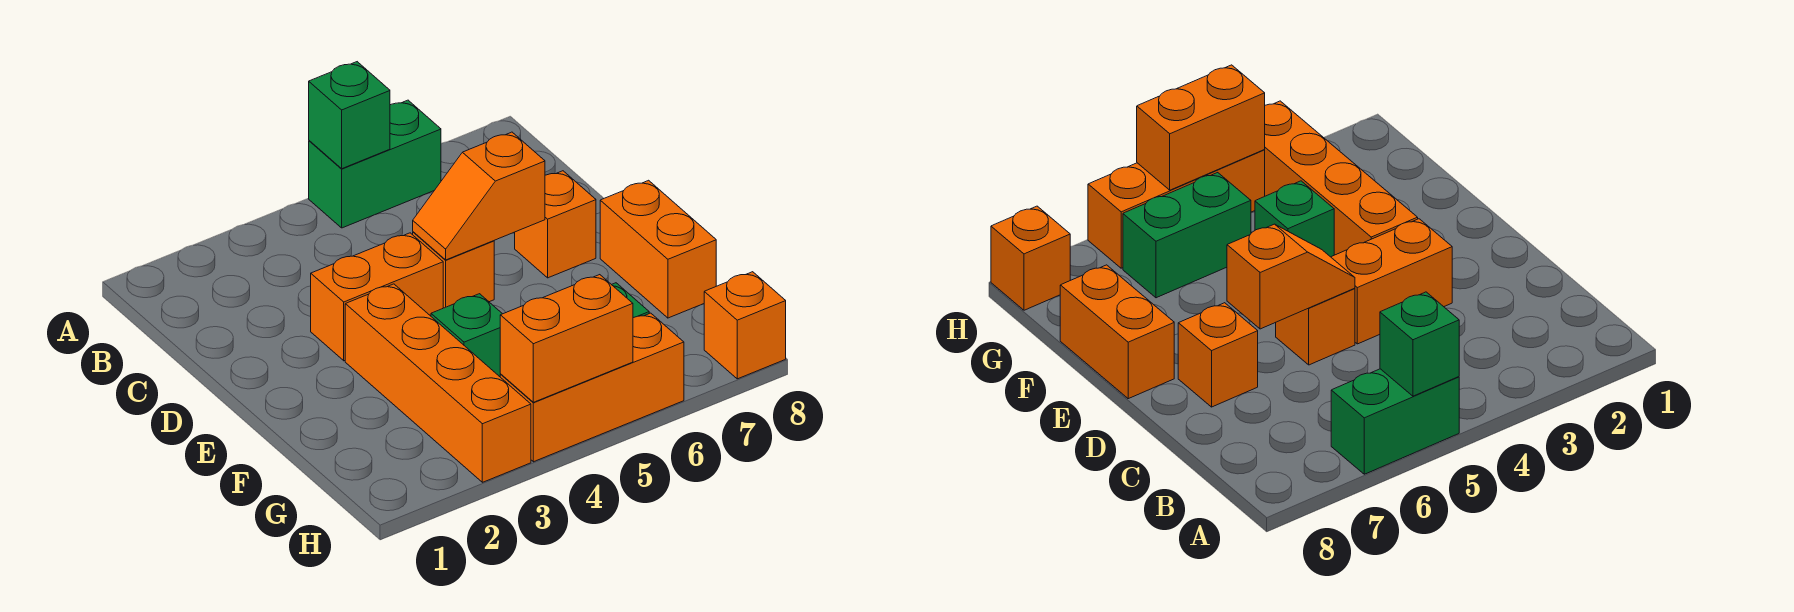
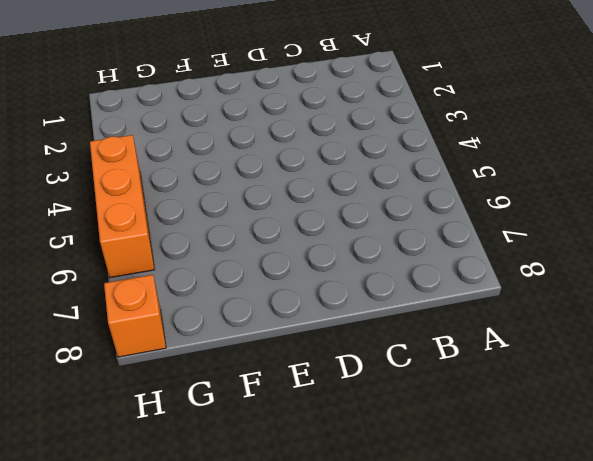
none -> green brick A5:A6 level 1
none -> orange brick D3:D4 level 1
none -> orange brick D5 level 1

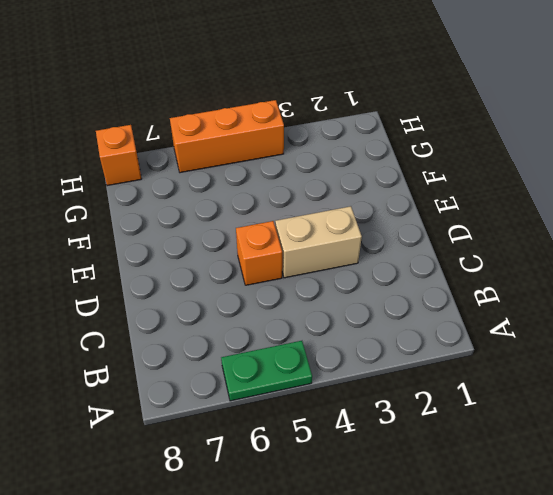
green plate A5:A6 level 1 -> green brick A5:A6 level 1
tan brick D3:D4 level 1 -> orange brick D3:D4 level 1
none -> orange brick D7 level 1
none -> orange brick E3:H3 level 1
none -> orange brick E8:F8 level 1

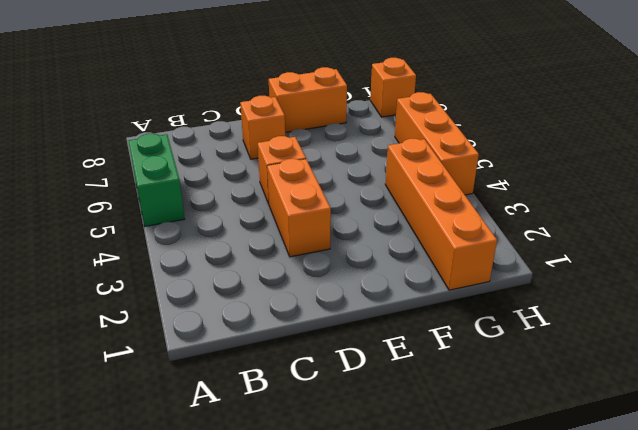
orange brick G1:G4 level 1 -> orange brick E3:H3 level 1
none -> green brick F4 level 1
none -> green brick G5:G6 level 1
none -> green brick A5 level 2

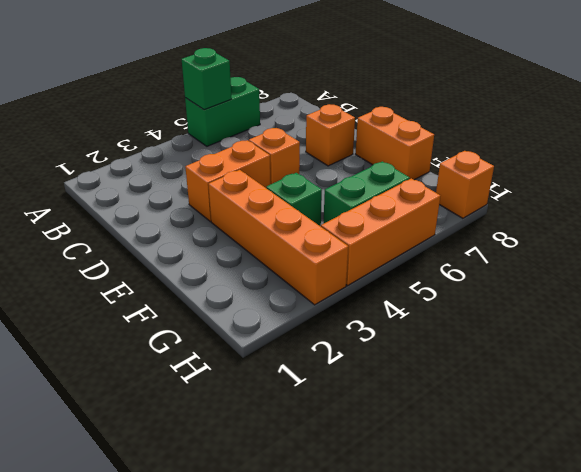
none -> orange slope D5:D6 level 2 top 6
none -> orange brick H4:H5 level 2

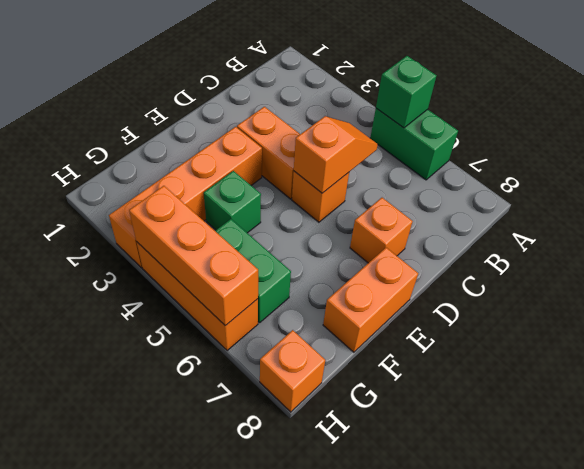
orange slope C5:D5 level 2 top D -> orange slope D5:D6 level 2 top 6
orange brick H4:H6 level 2 -> orange brick H4:H5 level 2

